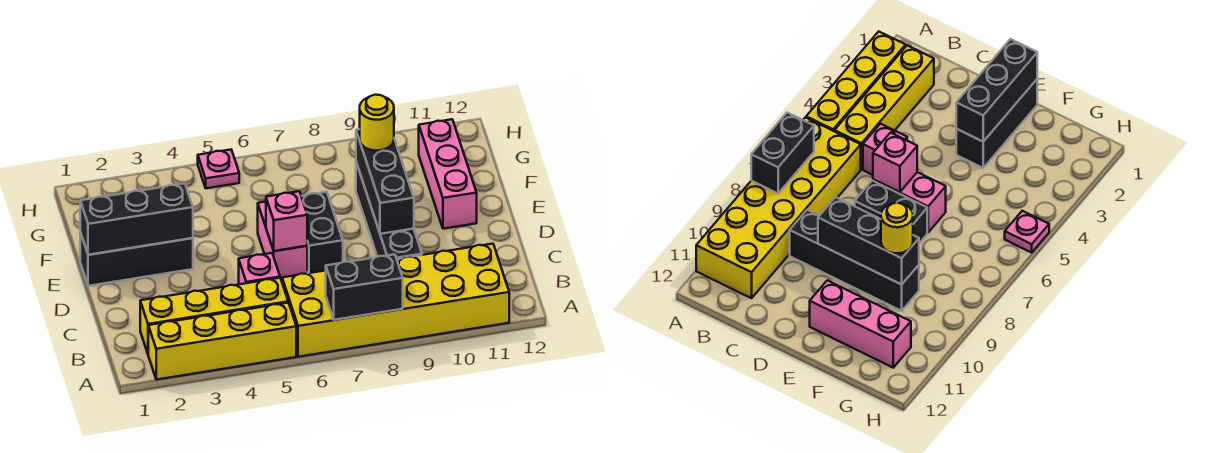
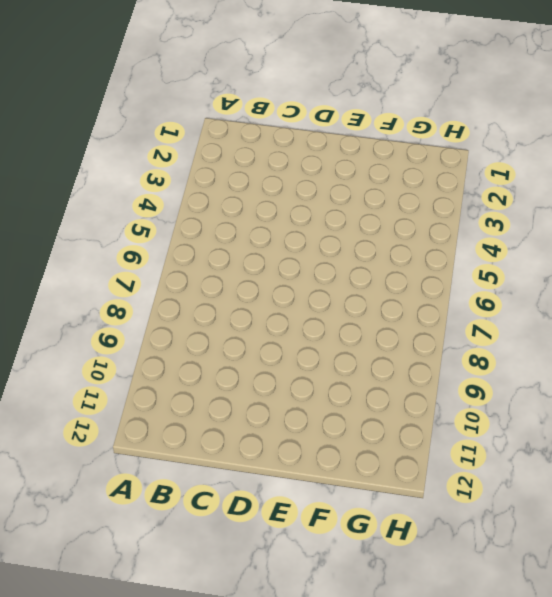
none -> yellow brick A2:A5 level 1
none -> yellow brick A6:B11 level 1
none -> yellow brick B2:B5 level 1

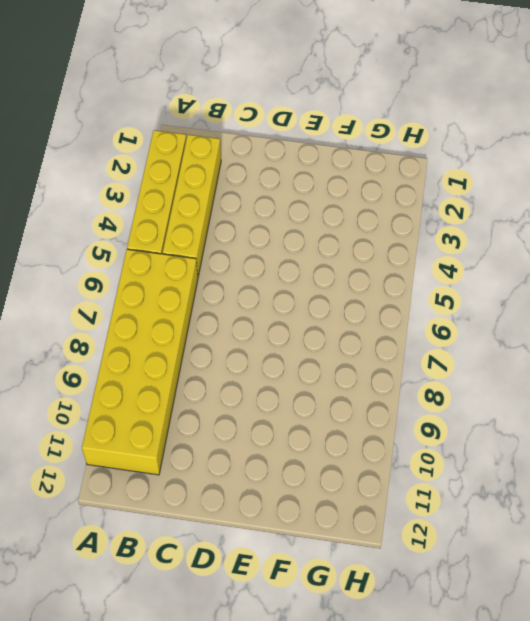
none -> pink brick C5 level 1
none -> black brick C9:F9 level 1
none -> pink brick D6:E6 level 1

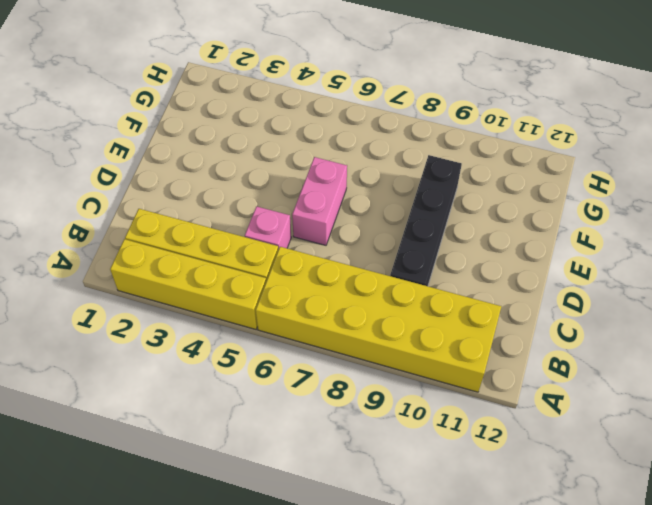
none -> black brick D7:E7 level 1
none -> black brick E1:E3 level 1
none -> pink brick E11:G11 level 1

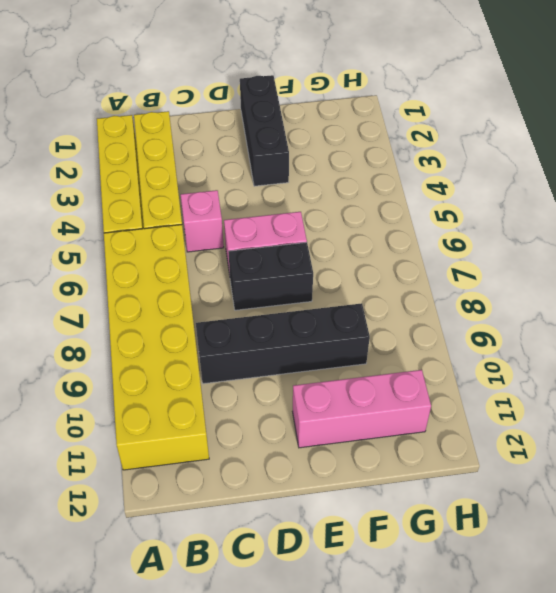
none -> pink plate H5 level 1
none -> black brick A7:A8 level 2
none -> pink brick D6 level 2

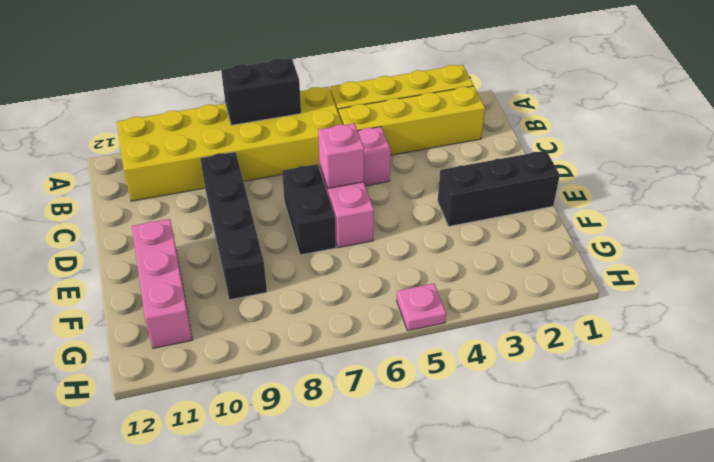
none -> black brick D9:F9 level 2
none -> black brick E1:E3 level 2
none -> yellow round brick F9 level 3

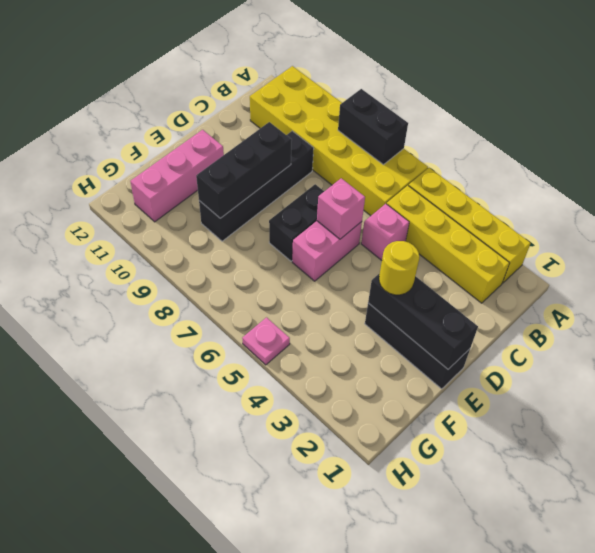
yellow round brick E3 level 3 -> yellow round brick F9 level 3

